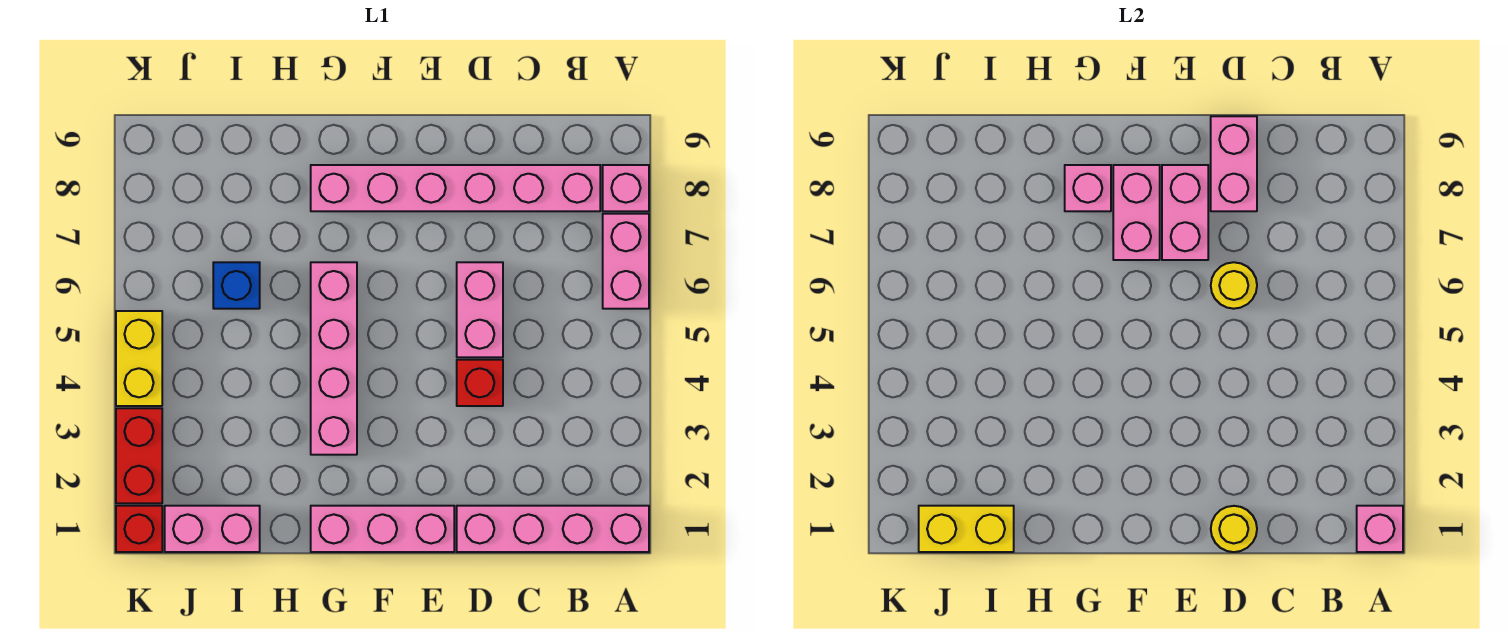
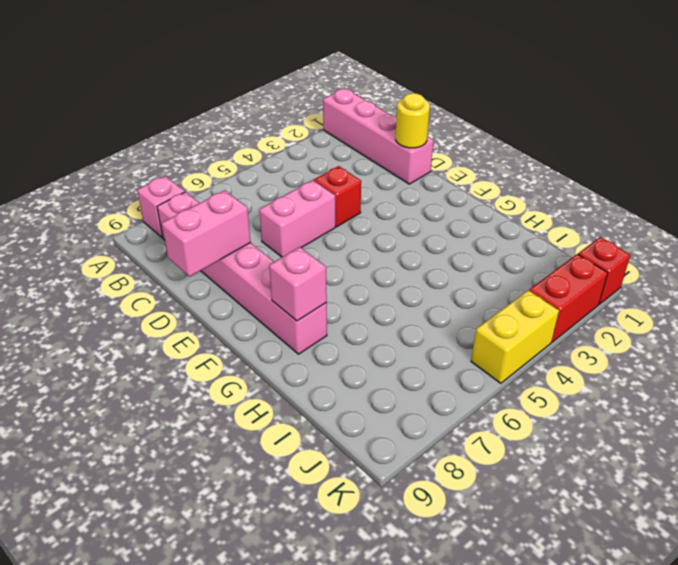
none -> pink brick A6:A7 level 1
none -> pink brick E1:G1 level 1
none -> pink brick G3:G6 level 1

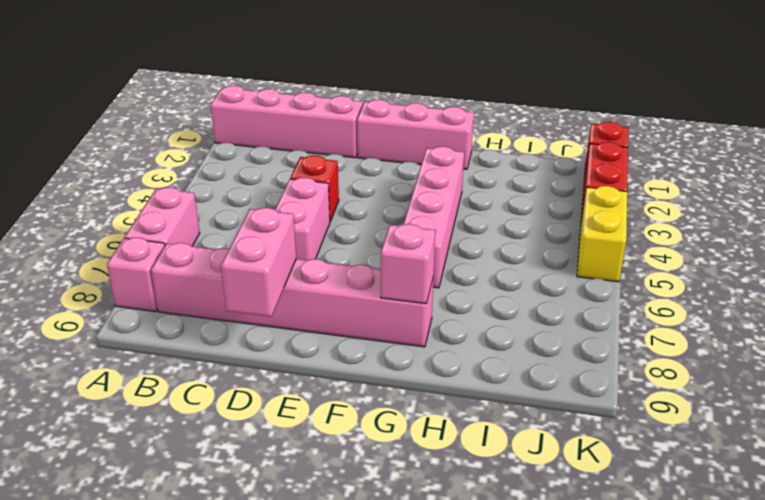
none -> pink brick I1:J1 level 1
none -> blue brick I6 level 1
none -> pink brick A1 level 2

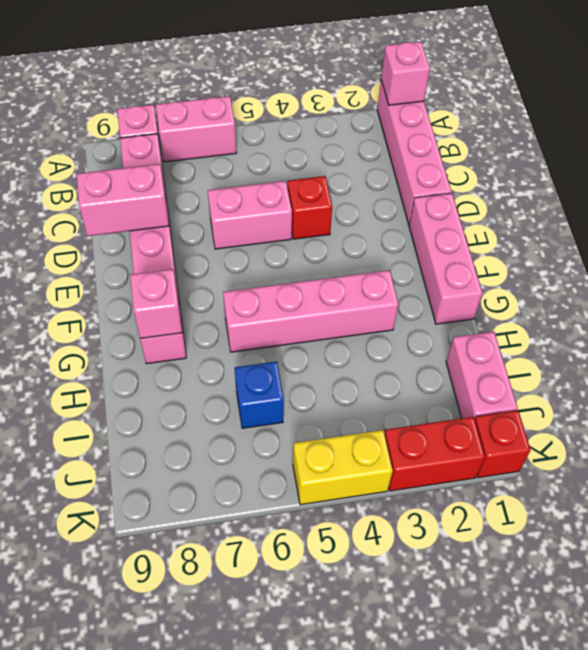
none -> yellow round brick D1 level 2
none -> yellow round brick D6 level 2
none -> pink brick E7:E8 level 2

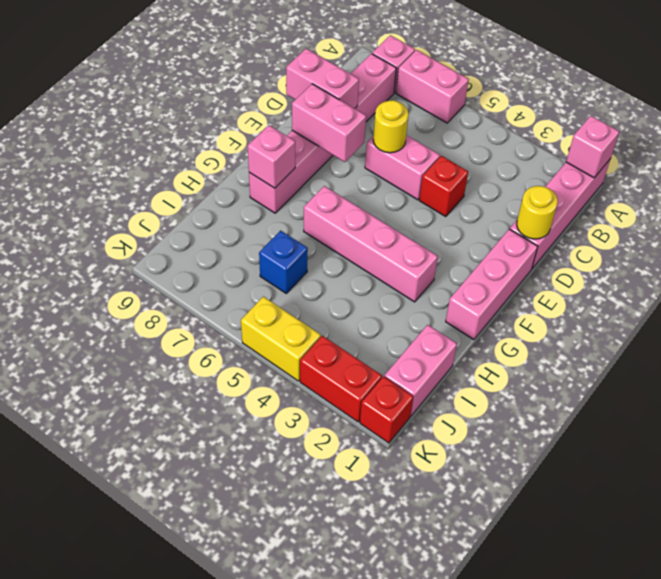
none -> pink brick F7:F8 level 2
none -> yellow brick I1:J1 level 2

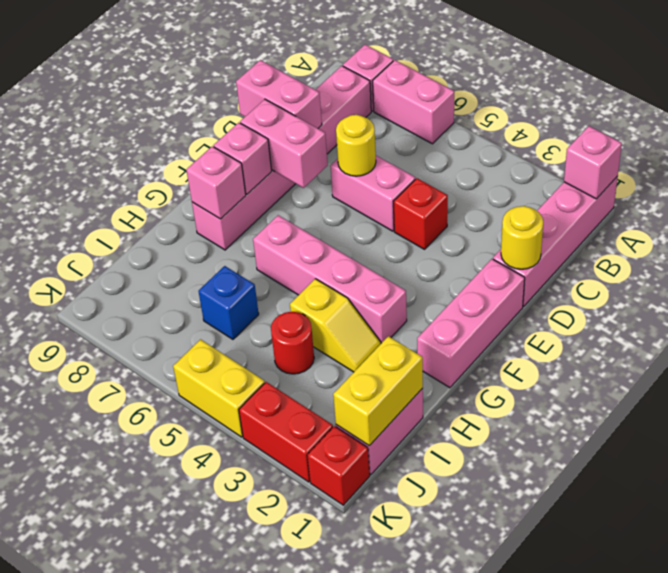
pink brick F8 level 2 -> pink brick F7:F8 level 2
yellow slope H3:H4 level 1 top 4 -> none
red round brick I4 level 1 -> none

